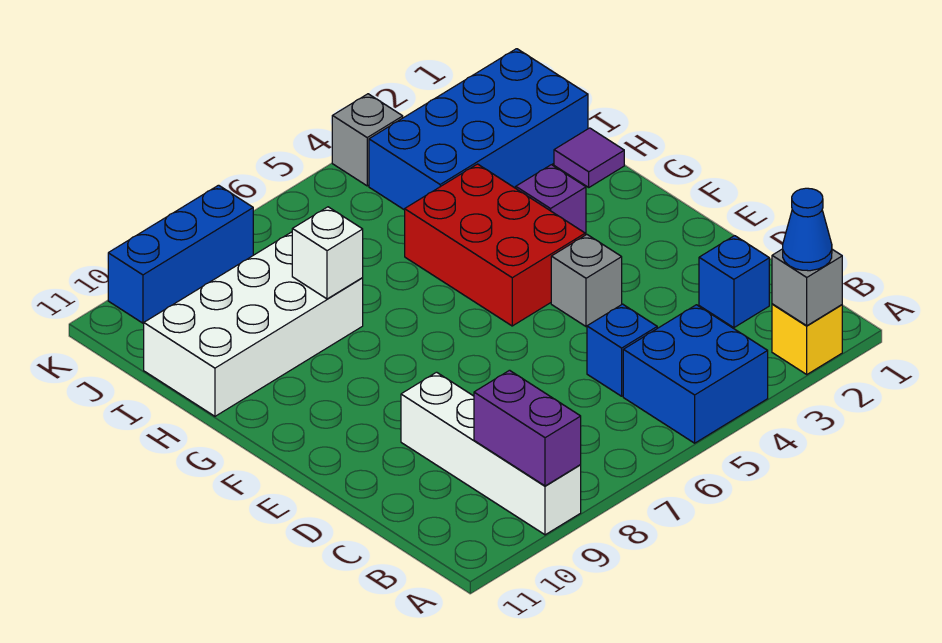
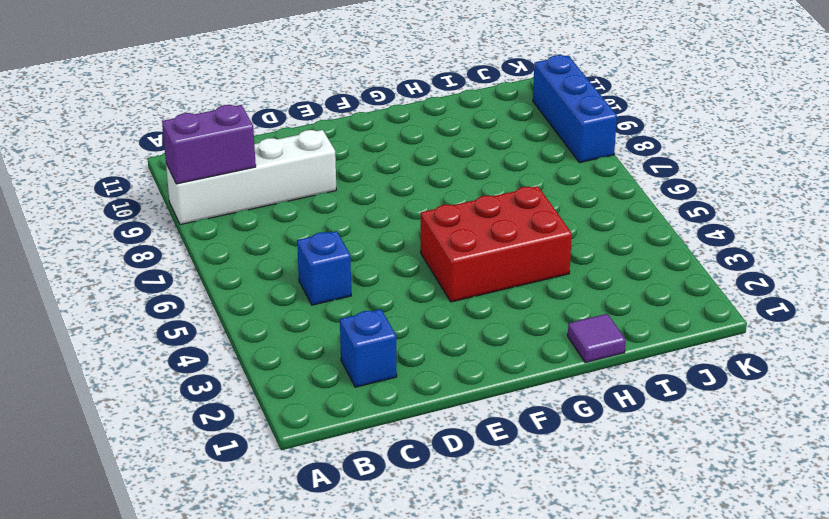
none -> yellow brick A2 level 1
none -> blue brick A4:B5 level 1
none -> grey brick E4 level 1

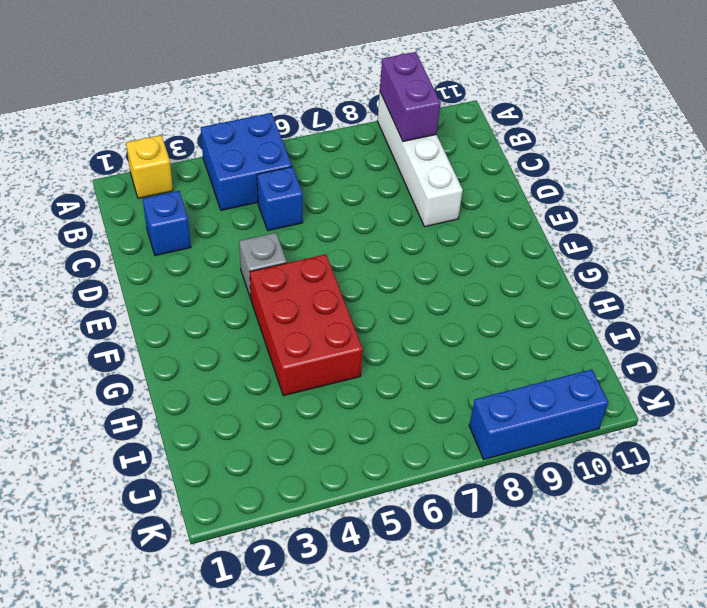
none -> purple brick G3 level 1
none -> purple tile H1 level 1
none -> white brick H8:I11 level 1

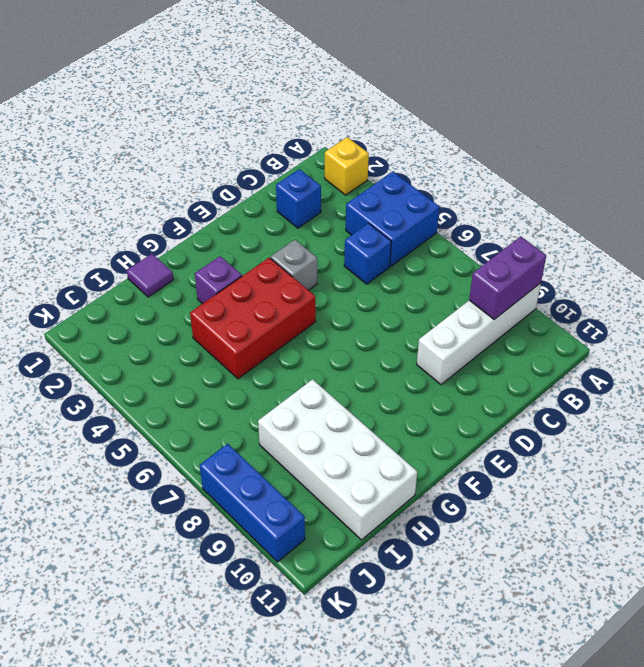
none -> blue brick I1:J4 level 1
none -> grey brick K4 level 1
none -> grey brick A2 level 2

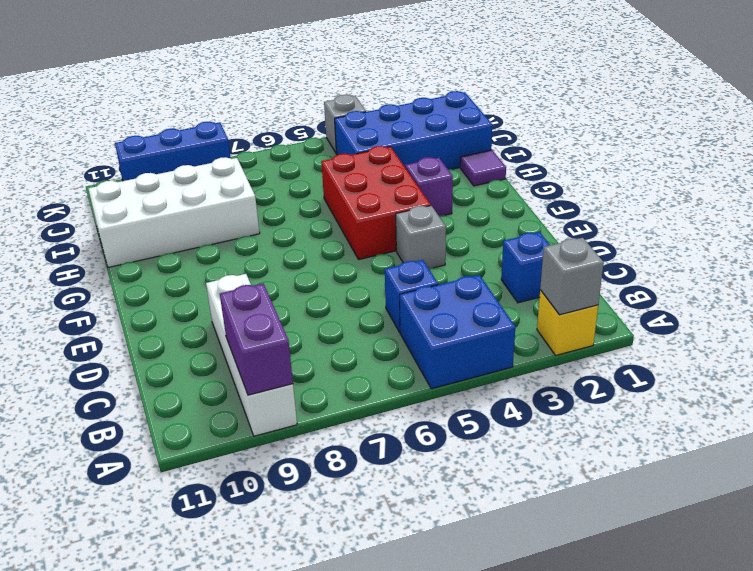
none -> white brick H8 level 2
none -> blue cone A2 level 3

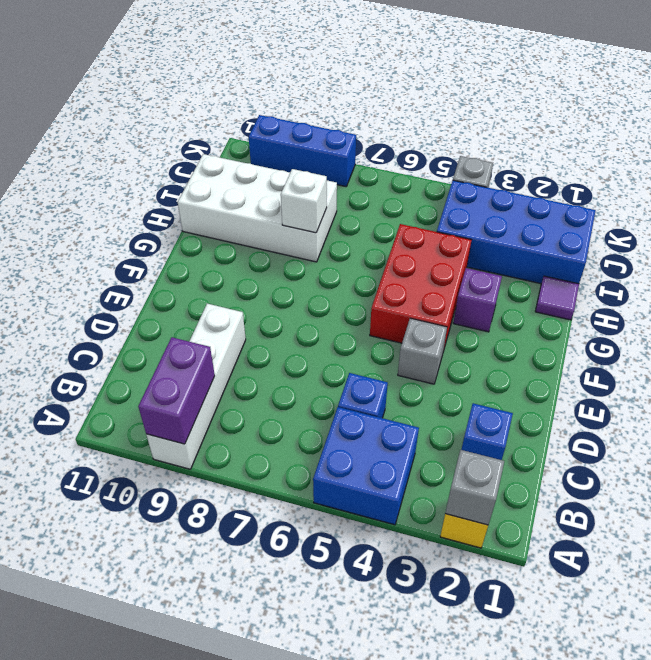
none -> blue cone A2 level 3

